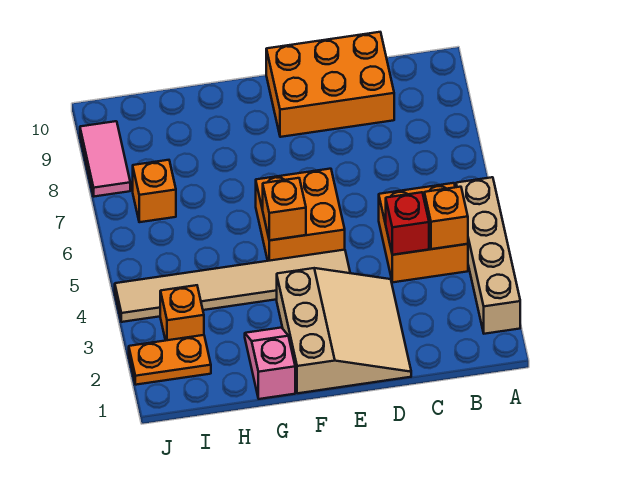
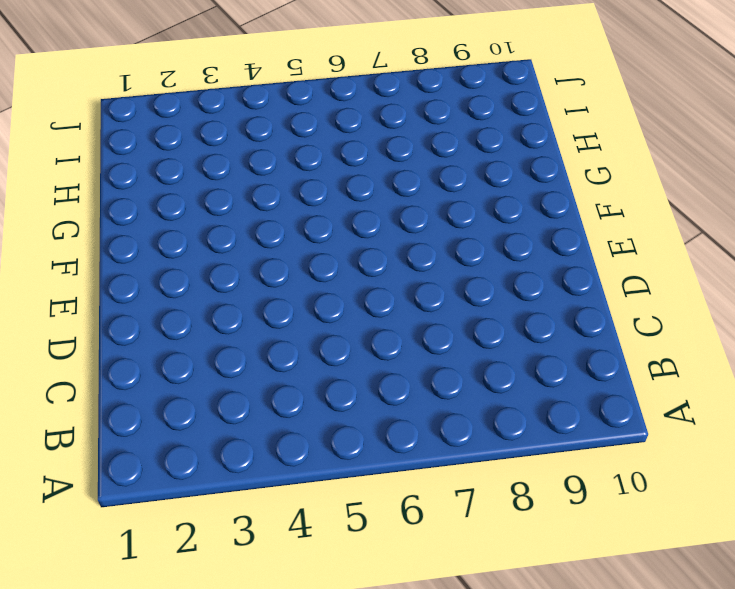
none -> tan brick A2:A5 level 1
none -> orange brick B4:C5 level 1
none -> orange brick C9:E10 level 1

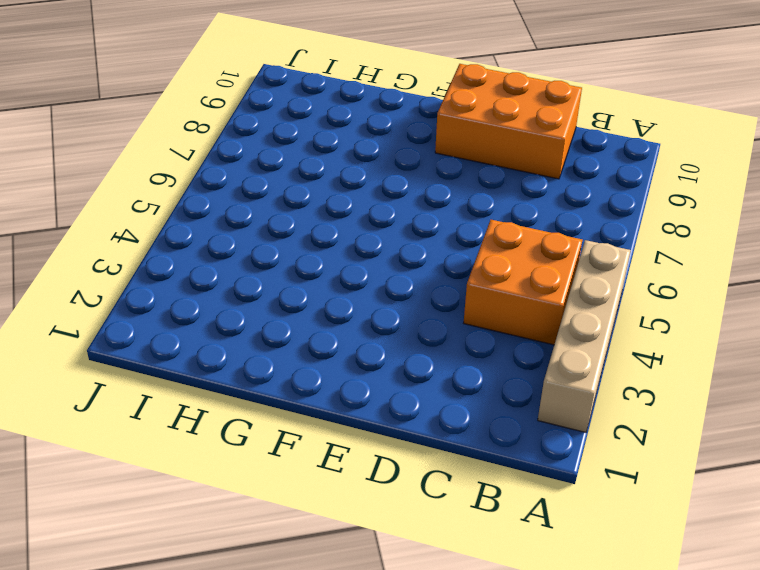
none -> tan slope D1:F3 level 1 top F
none -> tan tile E4:J4 level 1
none -> orange brick E5:F6 level 1

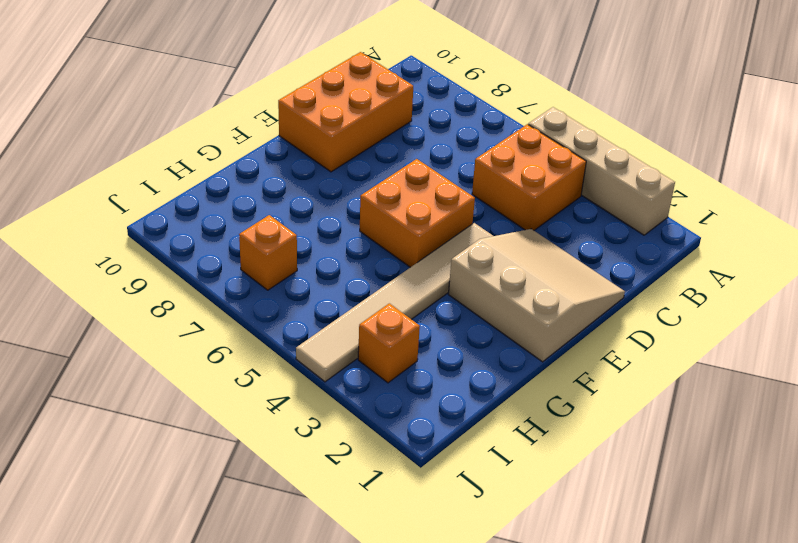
none -> pink slope G1:G2 level 1 top 1
none -> orange plate I2:J2 level 1
none -> pink tile J8:J9 level 1

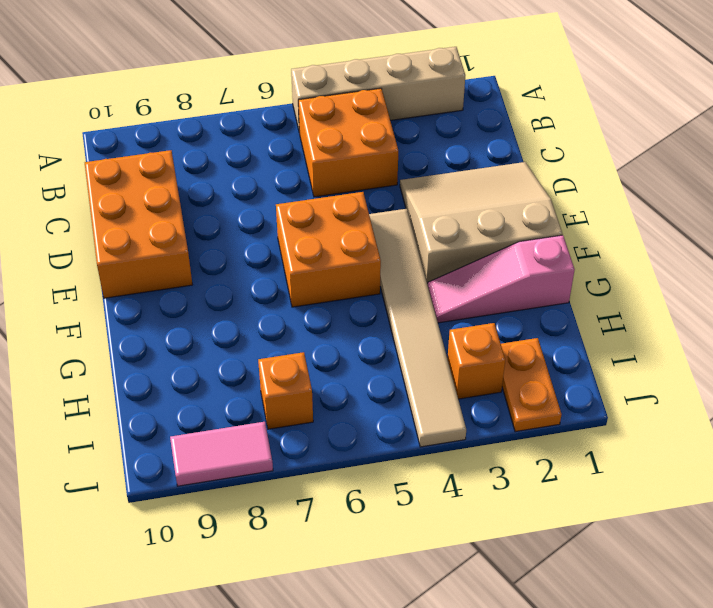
pink slope G1:G3 level 1 top 1 -> pink slope G1:G2 level 1 top 1
none -> orange brick B4 level 2
none -> red brick C4 level 2
none -> orange brick F5 level 2

